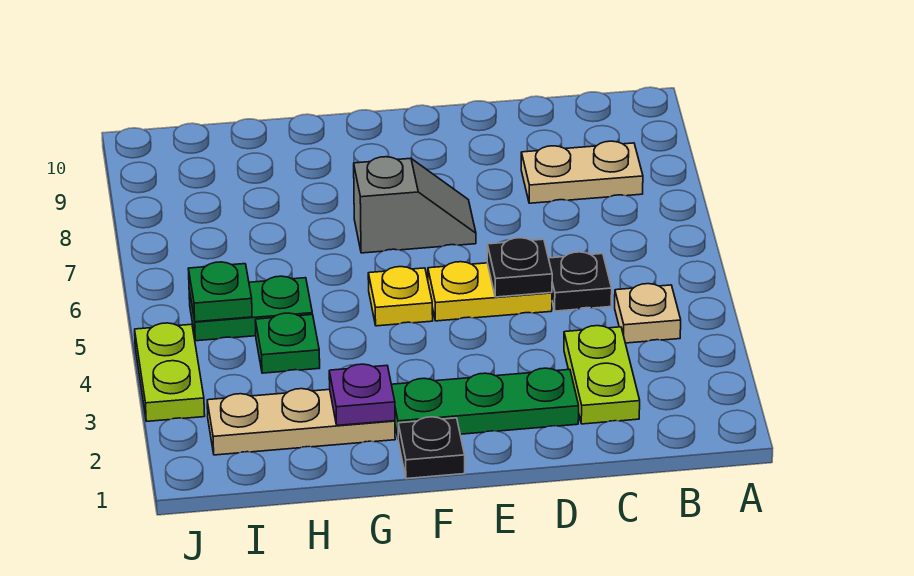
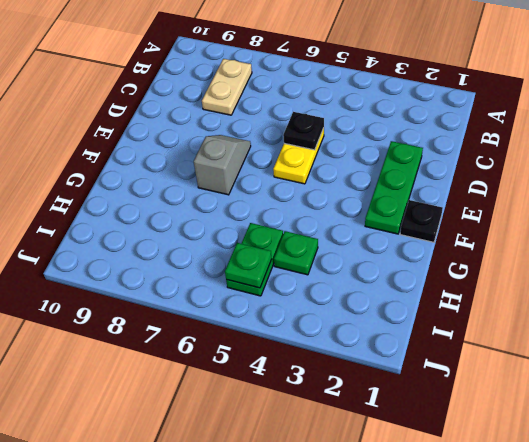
none -> tan plate B4 level 1
none -> lime plate C2:C3 level 1
none -> black plate C5 level 1

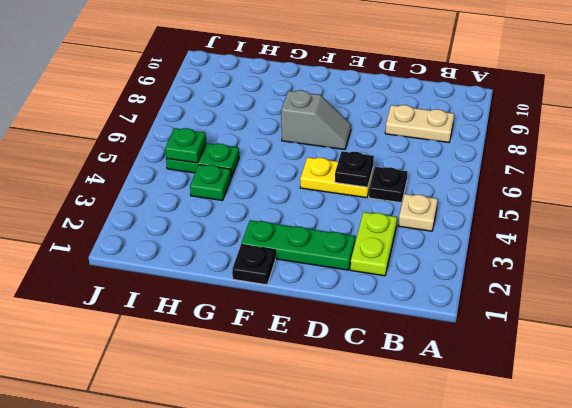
none -> yellow plate F5 level 1
none -> tan plate G2:I2 level 1
none -> lime plate J3:J4 level 1

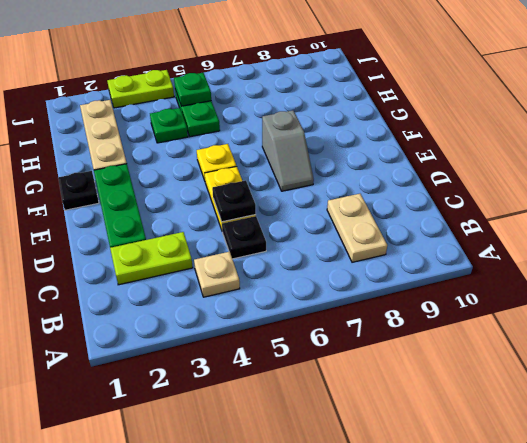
none -> purple plate G2 level 2

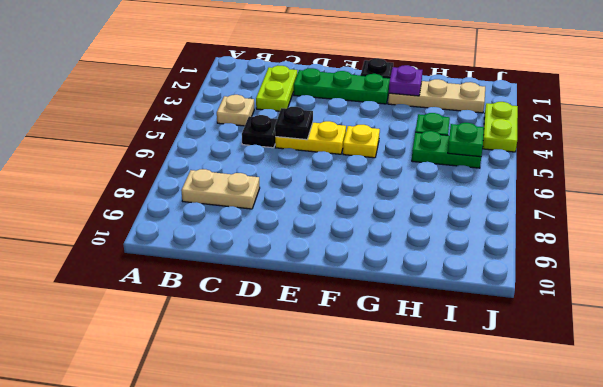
none -> grey slope E7:F7 level 1 top F

